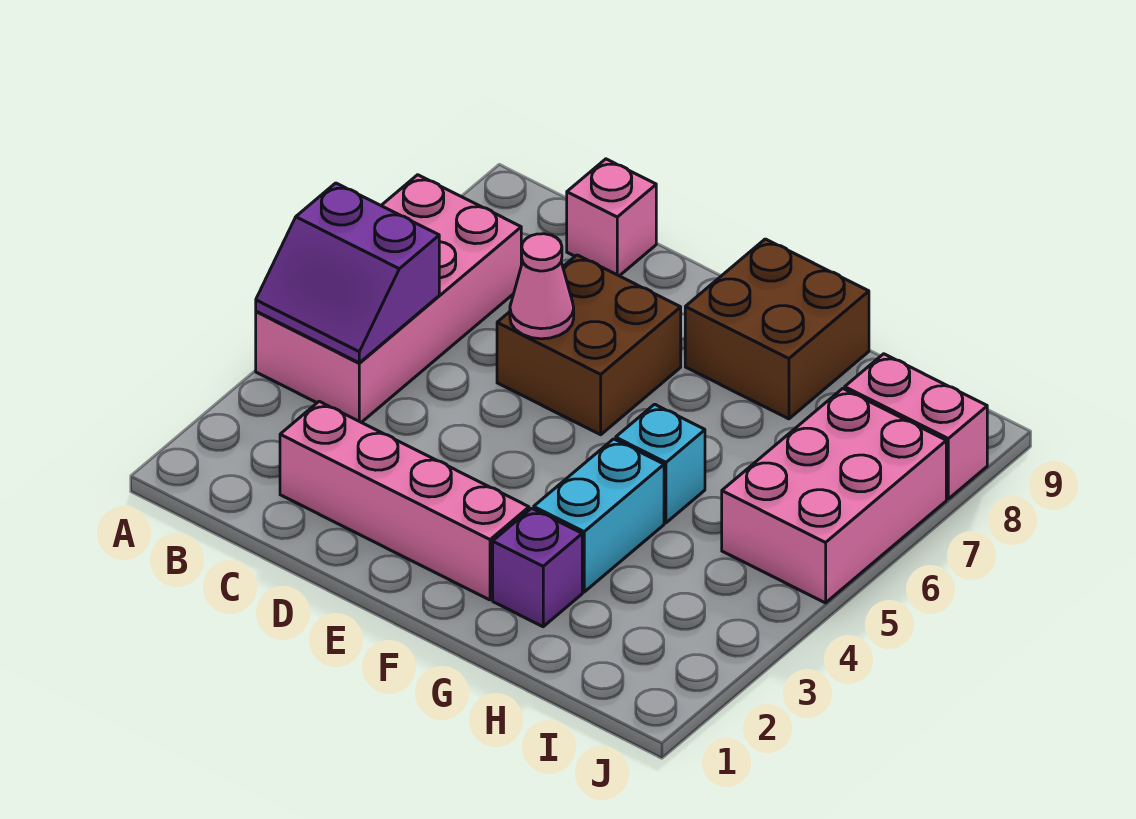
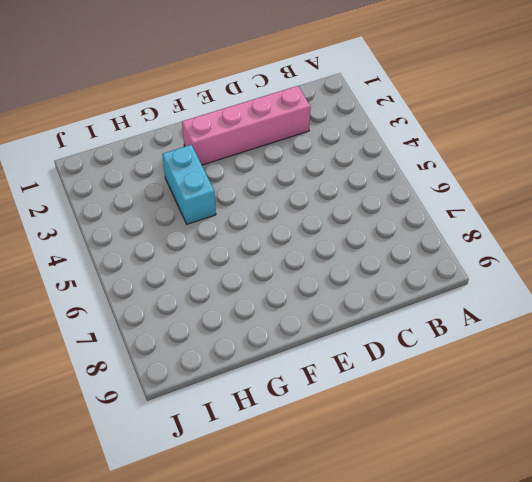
none -> pink brick A4:B7 level 1
none -> pink brick C9 level 1
none -> brown brick D6:E7 level 1

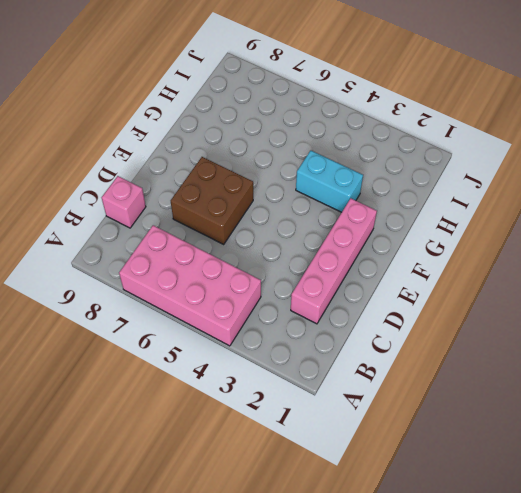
none -> brown brick F8:G9 level 1
none -> purple brick G2 level 1
none -> cyan brick G5 level 1

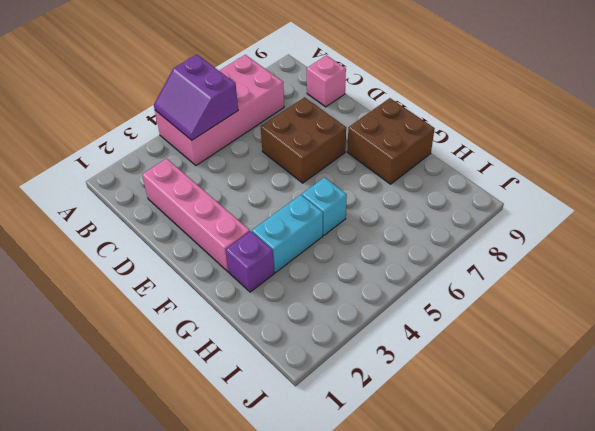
none -> pink brick I5:J7 level 1
none -> pink brick I8:J8 level 1
none -> pink cone D6 level 2

